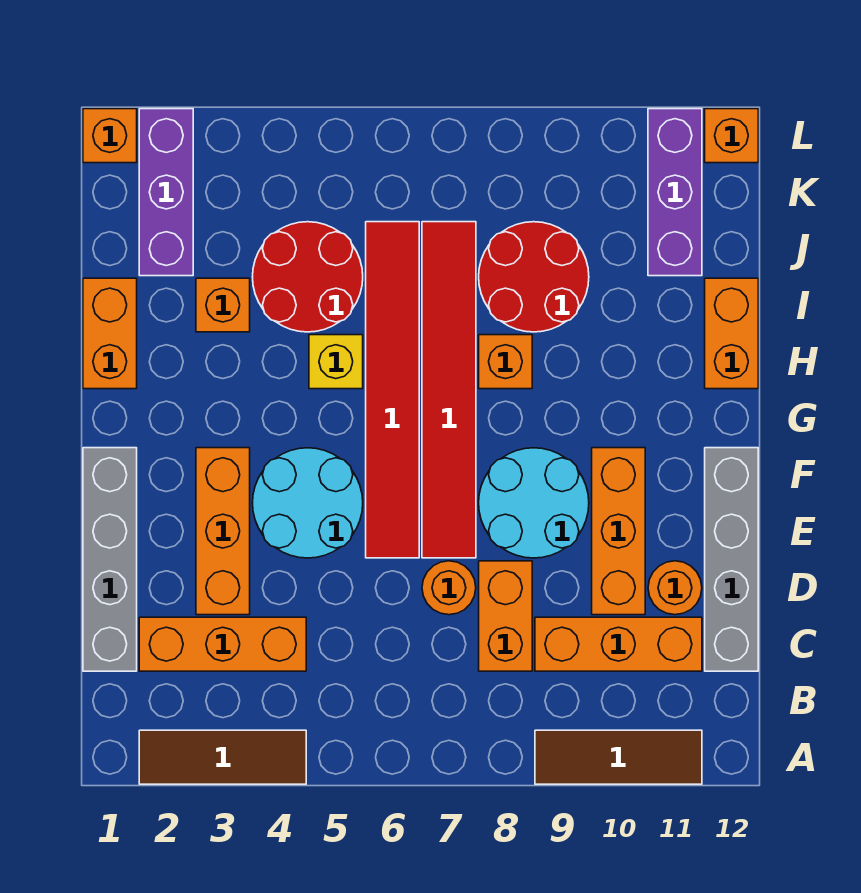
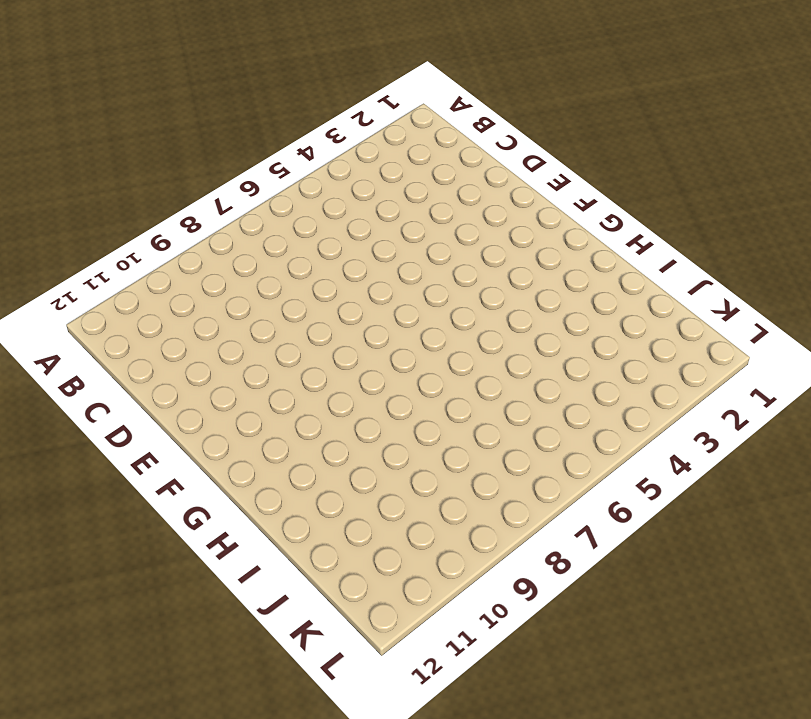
none -> brown tile A2:A4 level 1
none -> brown tile A9:A11 level 1
none -> grey brick C1:F1 level 1

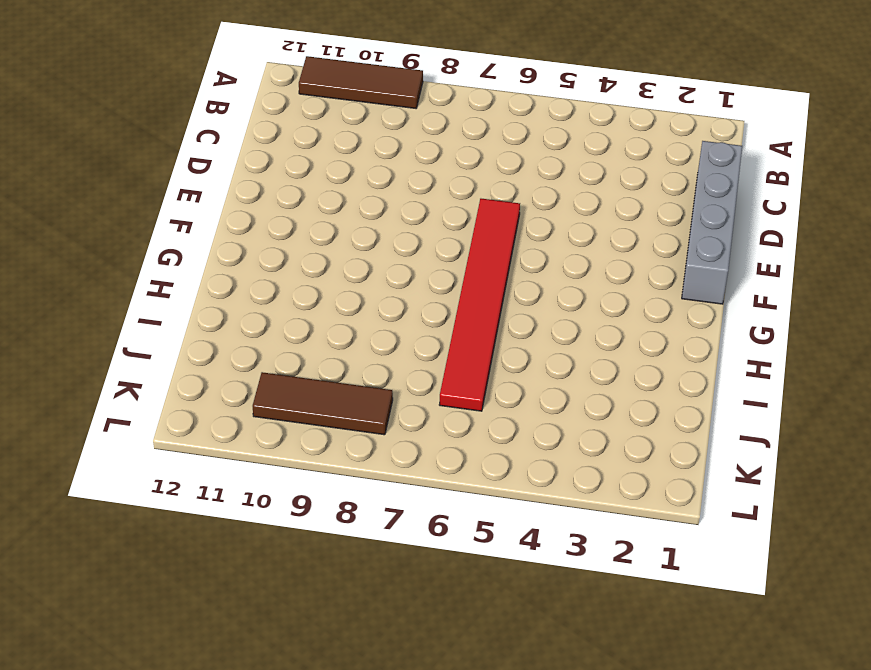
brown tile K8:K10 level 1 -> brown tile A2:A4 level 1
none -> orange brick C2:C4 level 1
none -> orange brick C8:D8 level 1
none -> orange brick C9:C11 level 1

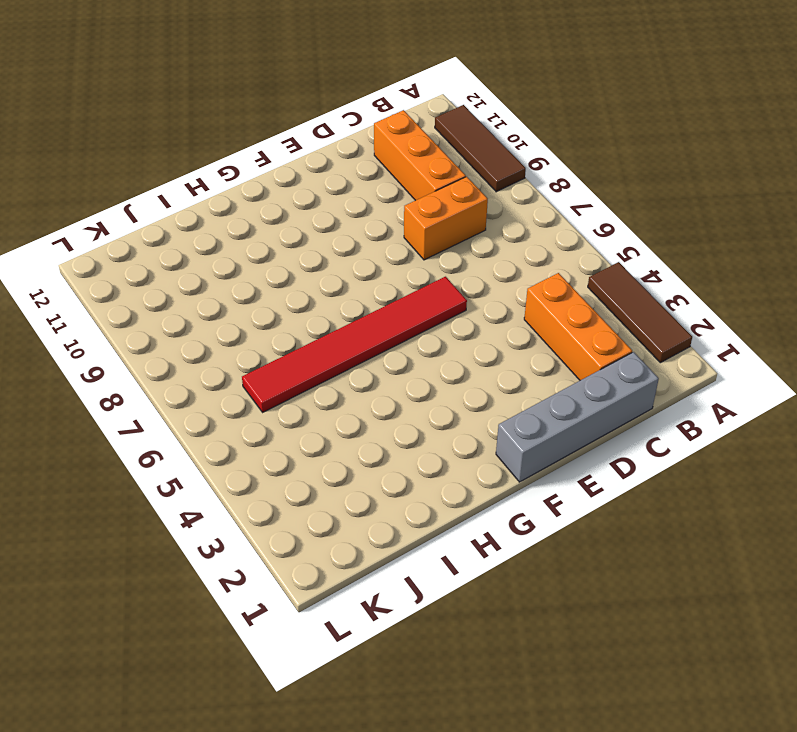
none -> grey brick C12:F12 level 1
none -> orange brick D3:F3 level 1
none -> orange round brick D7 level 1

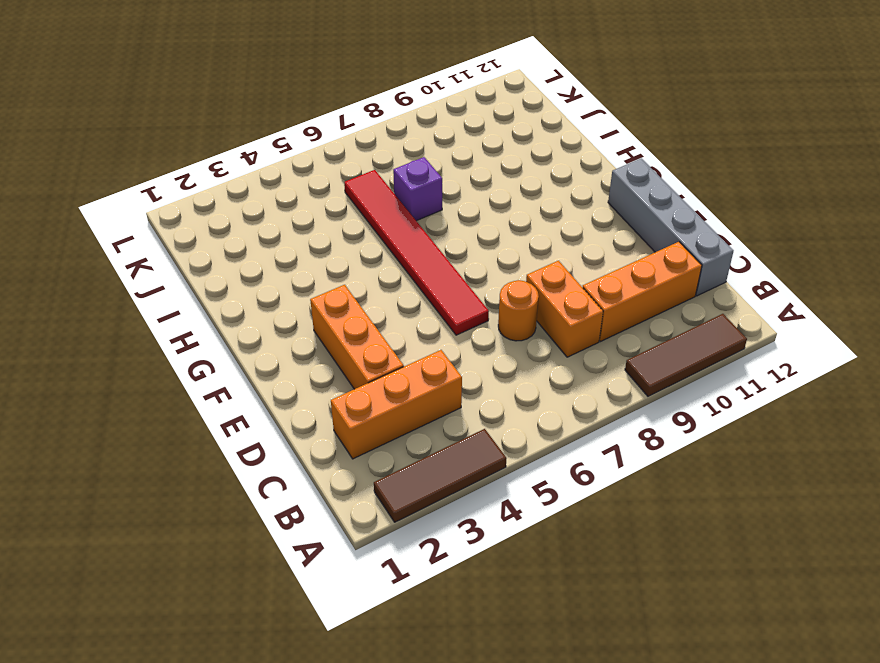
purple brick I7 level 1 -> red tile E7:J7 level 1
none -> grey brick C1:F1 level 1
none -> orange brick D10:F10 level 1
none -> orange round brick D11 level 1

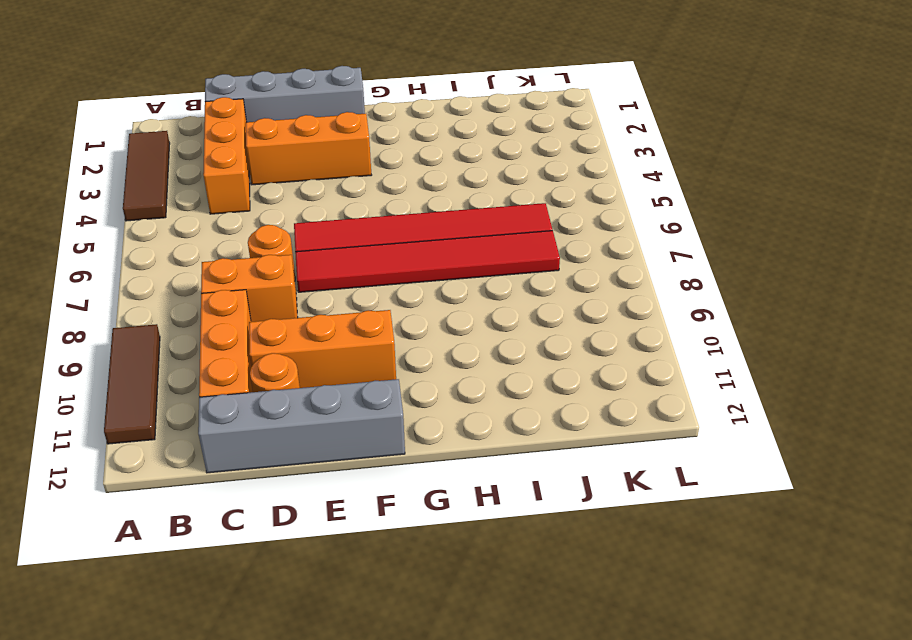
none -> cyan round brick E4:F5 level 1
none -> cyan round brick E8:F9 level 1
none -> orange brick H1:I1 level 1

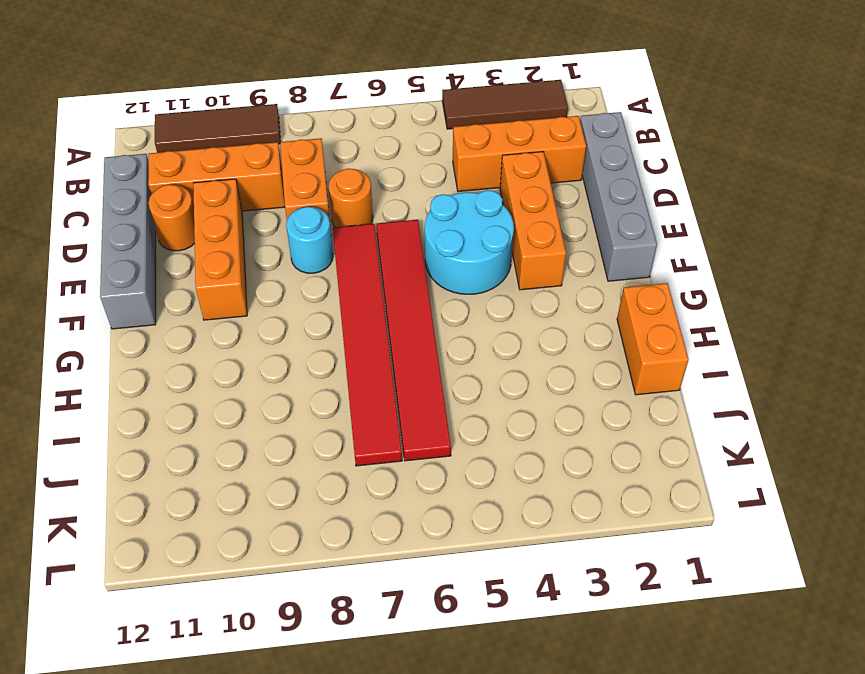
cyan round brick E8 level 1 -> cyan round brick E8:F9 level 1
none -> yellow brick H5 level 1
none -> orange brick H8 level 1
none -> orange brick H12:I12 level 1

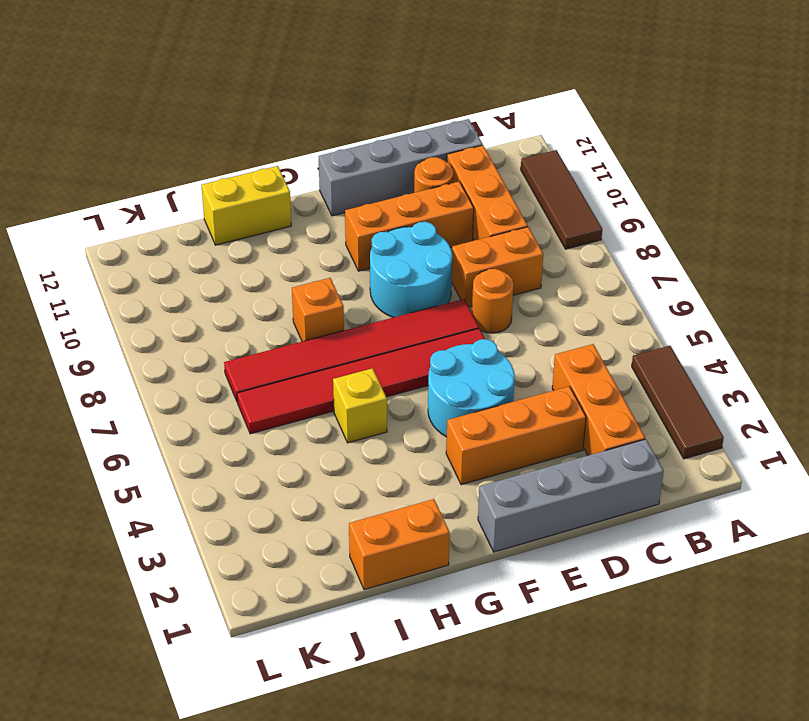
yellow brick H12:I12 level 1 -> orange brick H12:I12 level 1
none -> orange brick I3 level 1
none -> red round brick I4:J5 level 1
none -> red round brick I8:J9 level 1

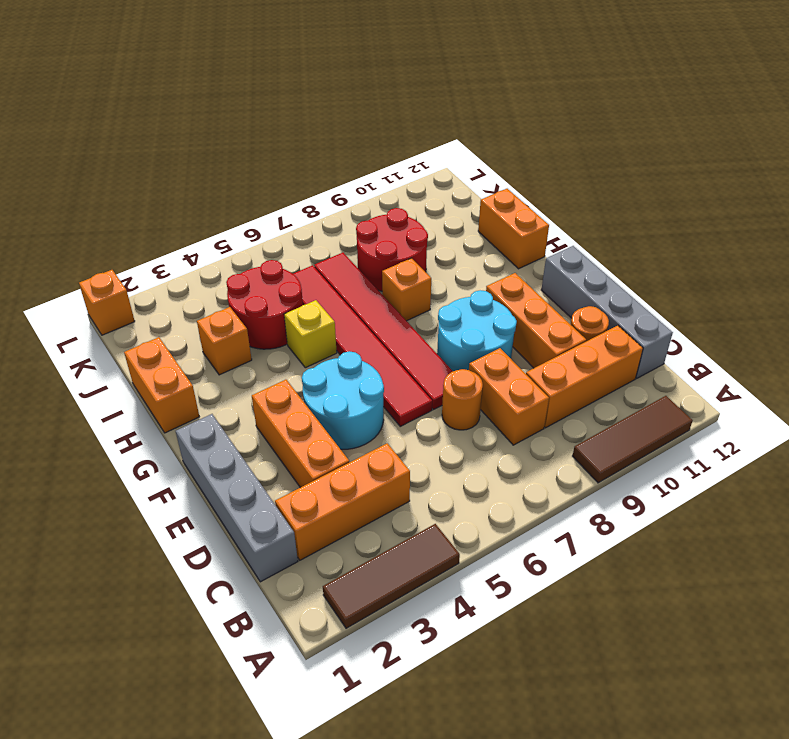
none -> purple brick J2:L2 level 1
none -> purple brick J11:L11 level 1
none -> orange brick L12 level 1

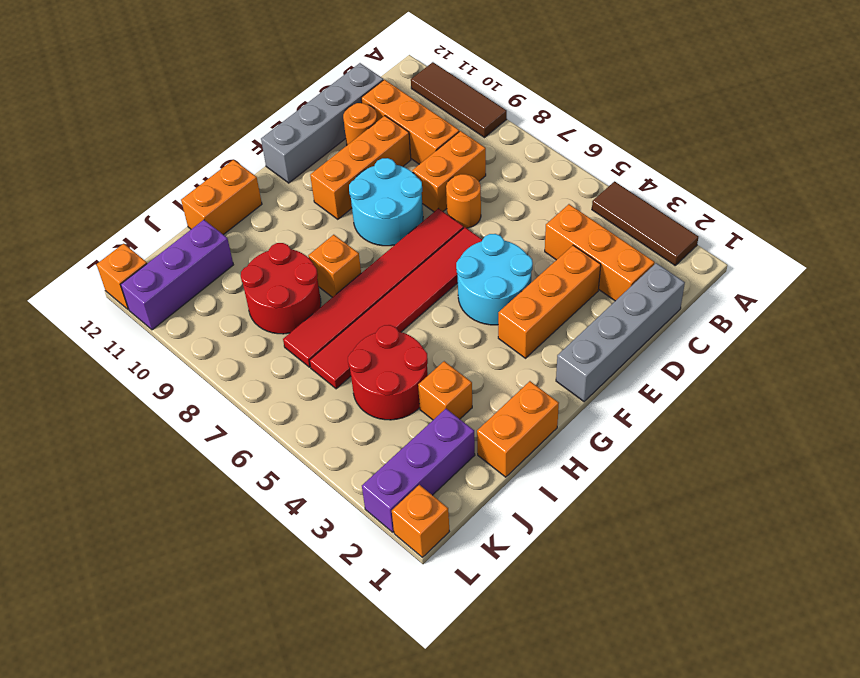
none -> yellow brick H5 level 1

